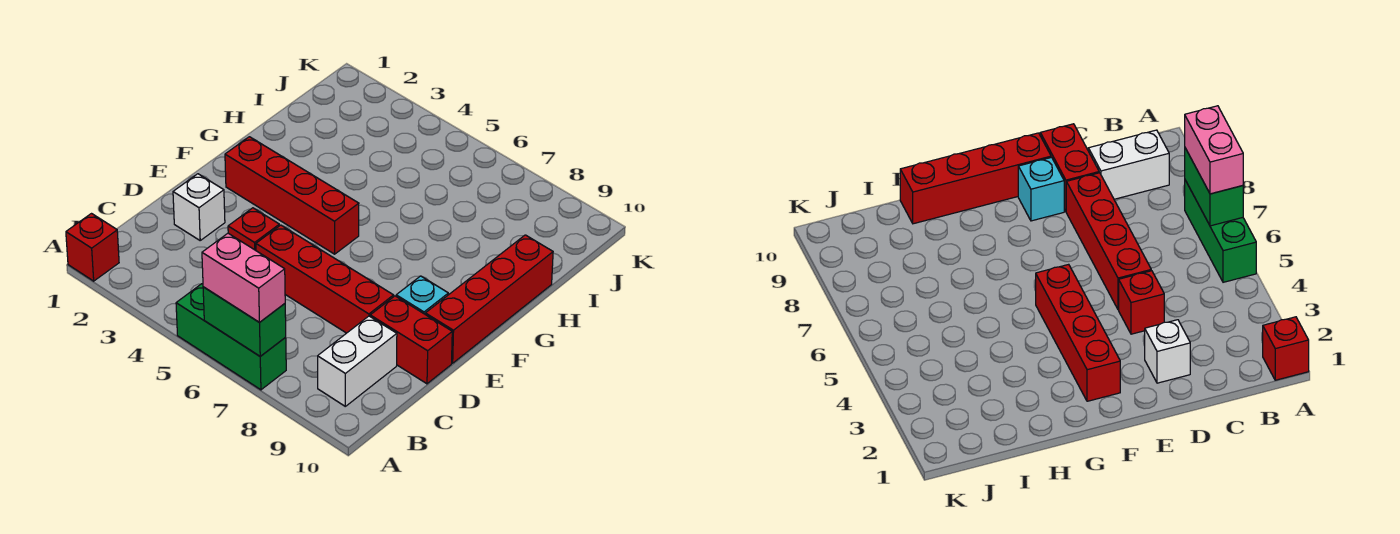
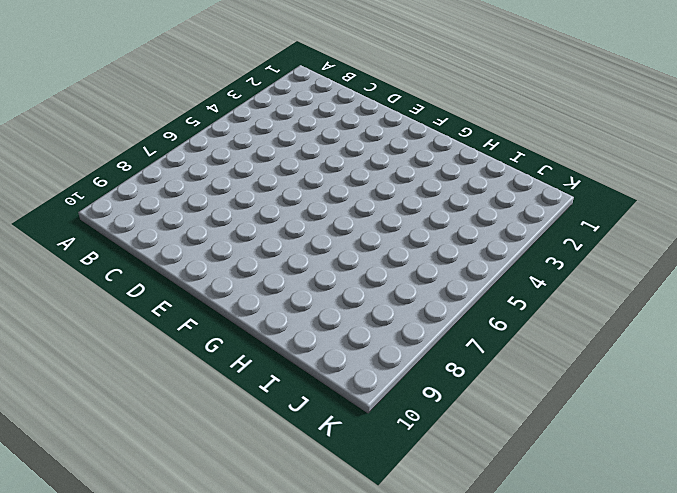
none -> red brick A1 level 1
none -> green brick A5:A7 level 1
none -> white brick B9:C9 level 1

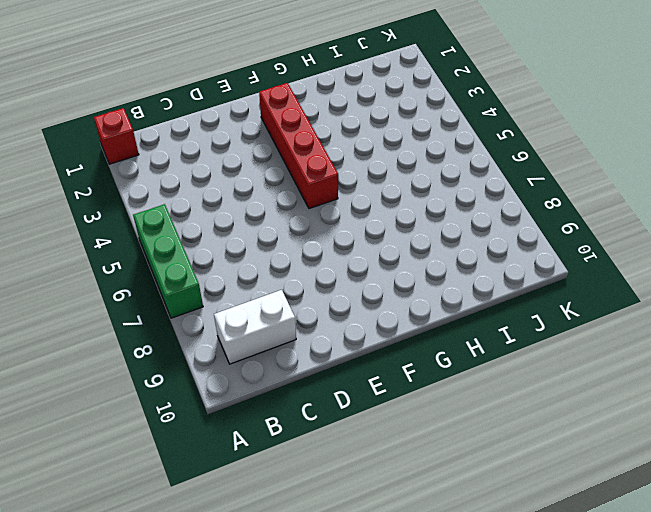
none -> white brick D2 level 1
none -> red brick D4 level 1
none -> red brick D5:D8 level 1

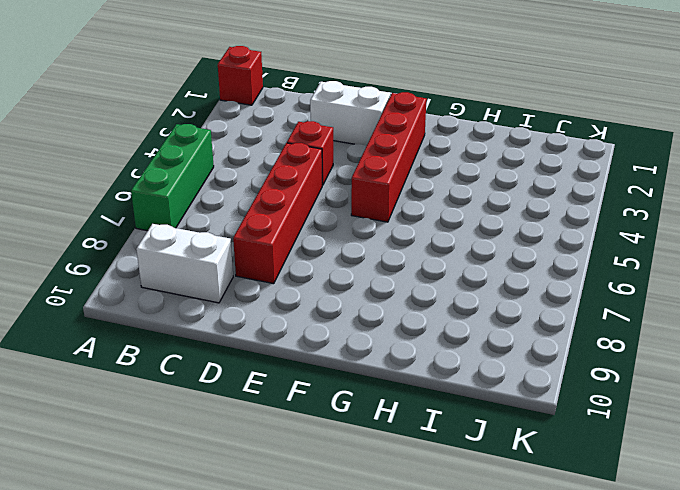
white brick D2:E2 level 1 -> white brick D2 level 1
none -> red brick D9:D10 level 1
none -> cyan brick E9 level 1
none -> red brick E10:H10 level 1

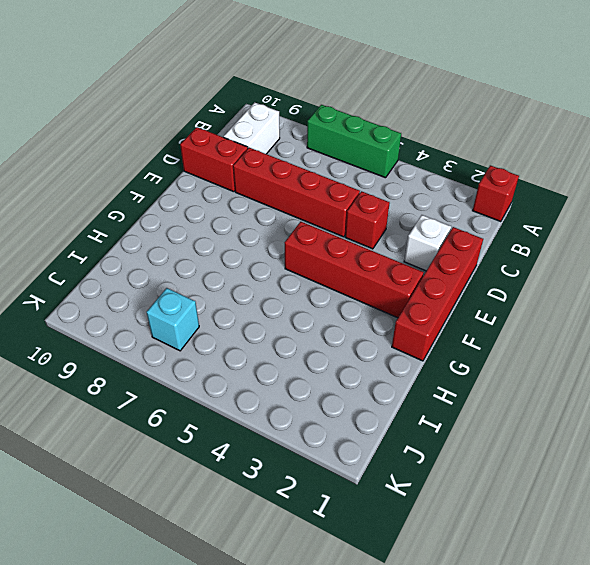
red brick D1:G1 level 1 -> red brick E10:H10 level 1
cyan brick J7 level 1 -> cyan brick E9 level 1
none -> green brick A6:A7 level 2
none -> pink brick A6:A7 level 3

